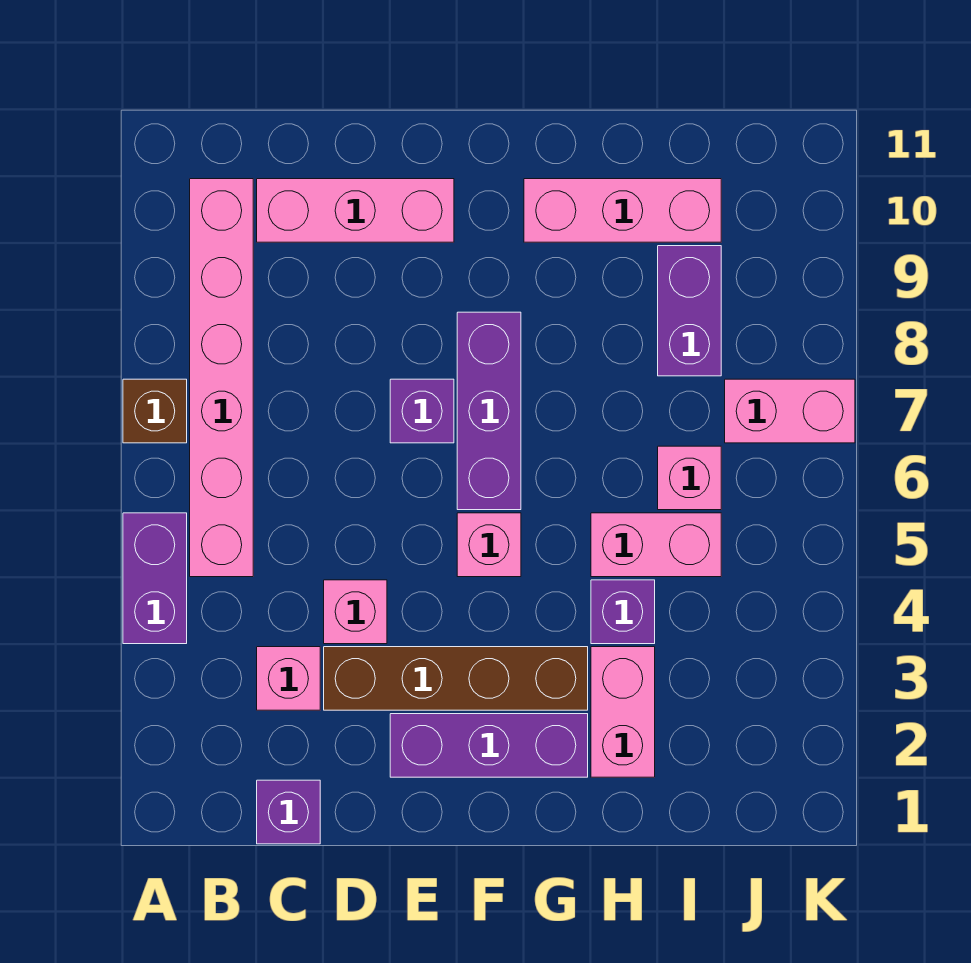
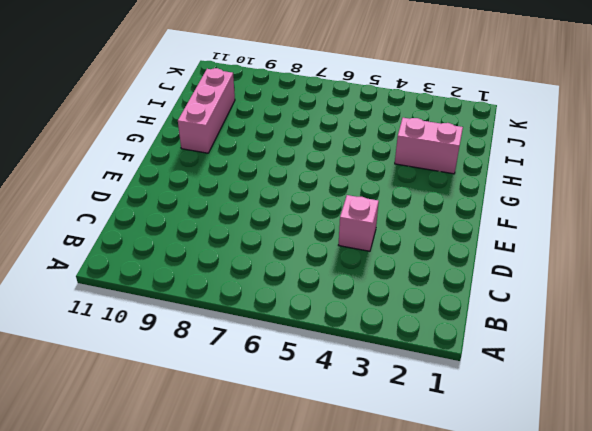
none -> purple brick A4:A5 level 1
none -> brown brick A7 level 1
none -> pink brick B5:B10 level 1

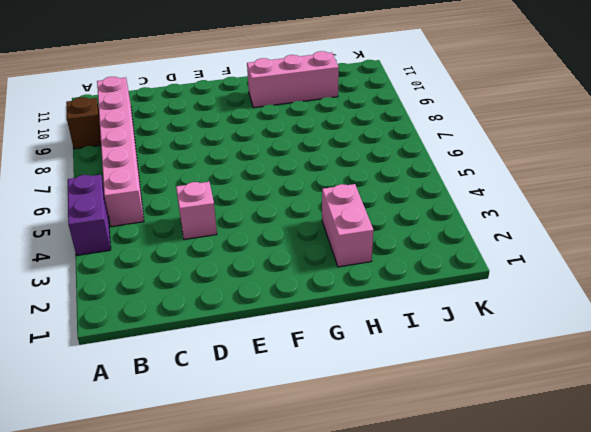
brown brick A9 level 1 -> brown brick A7 level 1
none -> purple brick C1 level 1
none -> pink brick C3 level 1
none -> pink brick C10:E10 level 1

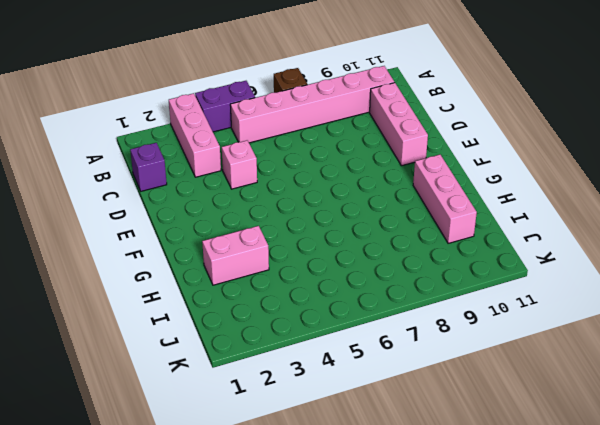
pink brick A3:C3 level 1 -> pink brick C3 level 1
none -> brown brick D3:G3 level 1
none -> purple brick E2:G2 level 1
none -> purple brick E7 level 1

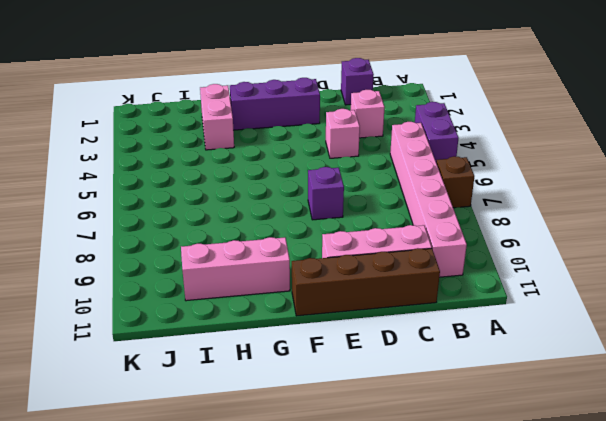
brown brick C11:F11 level 1 -> brown brick D3:G3 level 1
none -> pink brick F5 level 1
none -> purple brick F6:F8 level 1
none -> purple brick H4 level 1

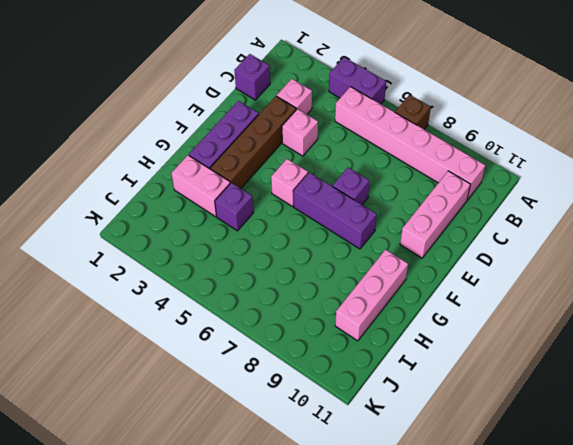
none -> pink brick H5:I5 level 1
none -> pink brick I6 level 1
none -> purple brick I8:I9 level 1

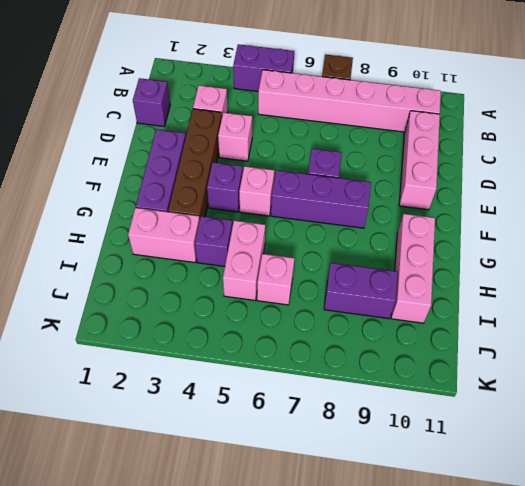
purple brick F4 level 1 -> none
none -> pink brick J7:K7 level 1

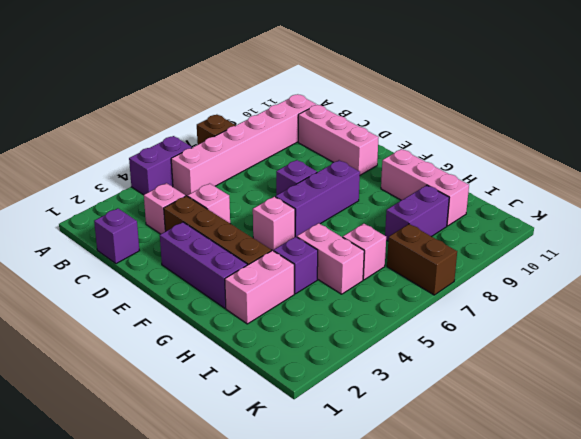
brown brick J7:K7 level 1 -> pink brick J7:K7 level 1

